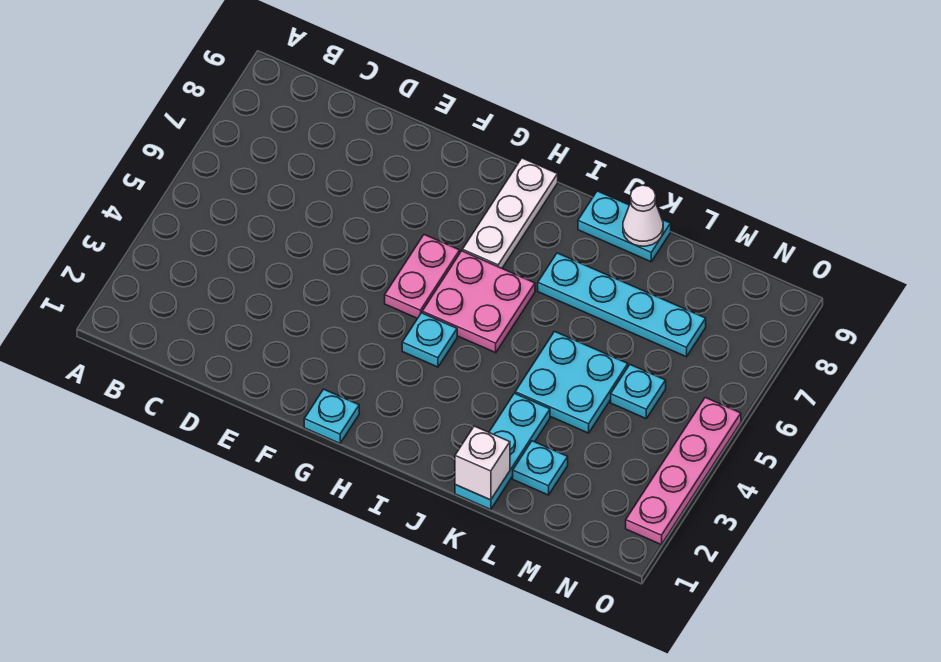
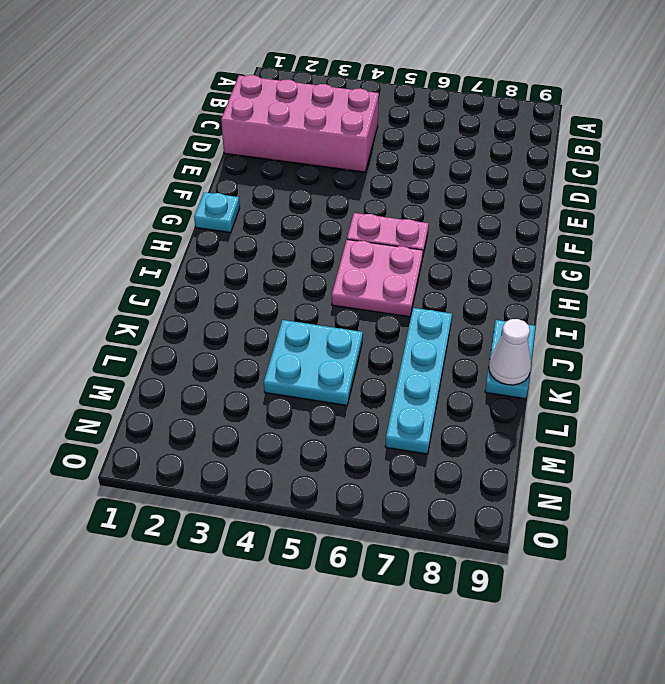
pink brick C1:D4 level 1 -> none
none -> cyan plate H4 level 1
none -> white plate H7:H9 level 1
none -> cyan plate K1:K3 level 1

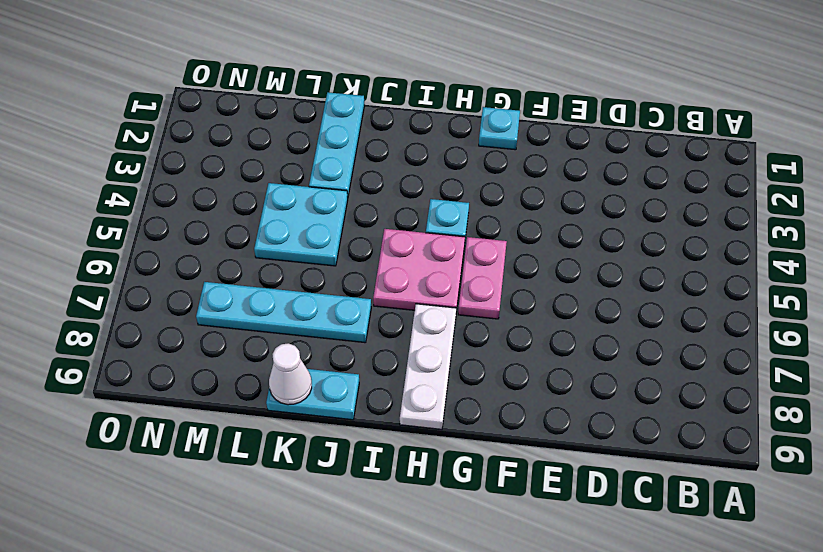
none -> cyan plate L2 level 1
none -> cyan plate M5 level 1
none -> pink plate O2:O5 level 1

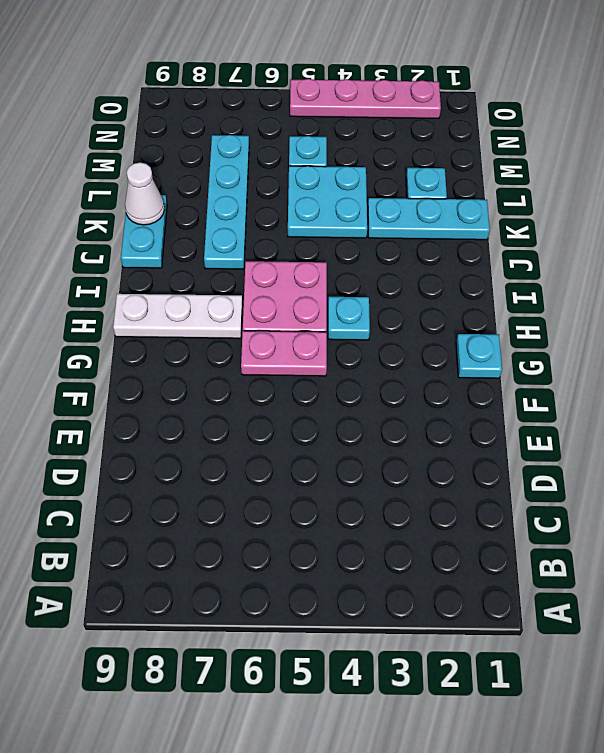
none -> white brick K1 level 2

